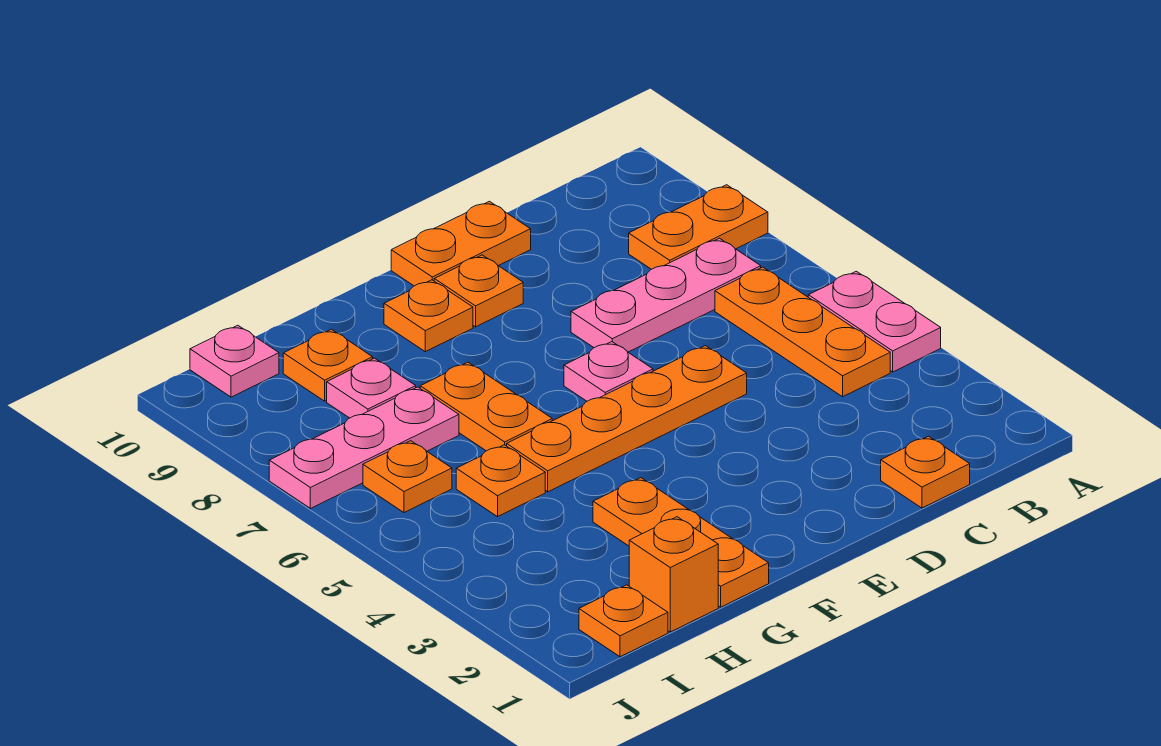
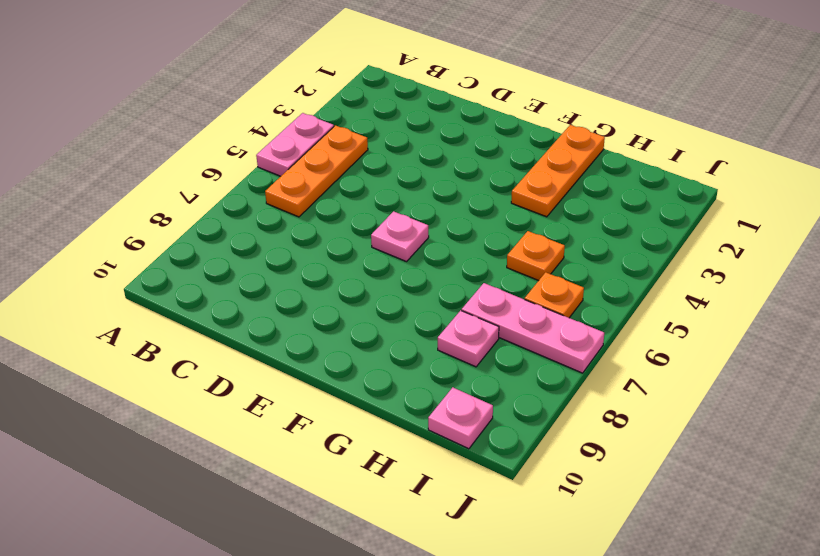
none -> orange plate A8:B8 level 1
none -> pink plate B7:D7 level 1
none -> orange plate C1 level 1

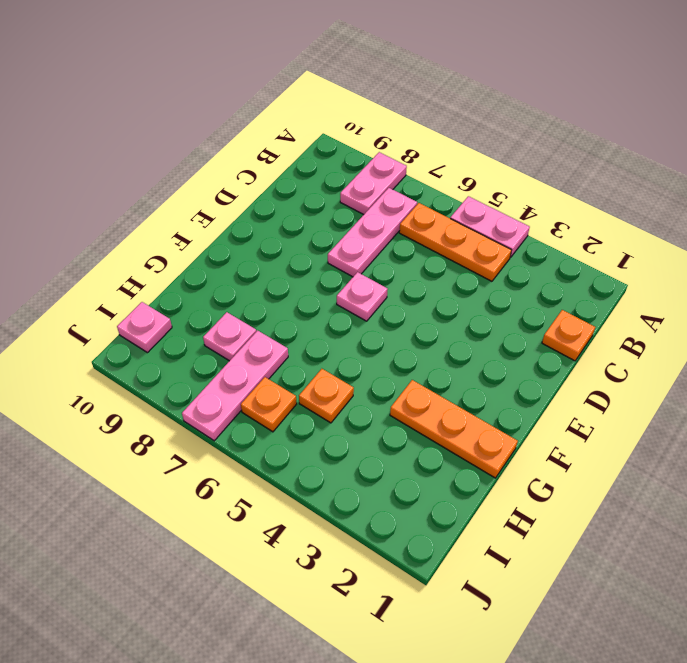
pink plate A8:B8 level 1 -> orange plate A8:B8 level 1
none -> orange plate D5:G5 level 1
none -> orange plate D10:E10 level 1
none -> orange plate E9 level 1

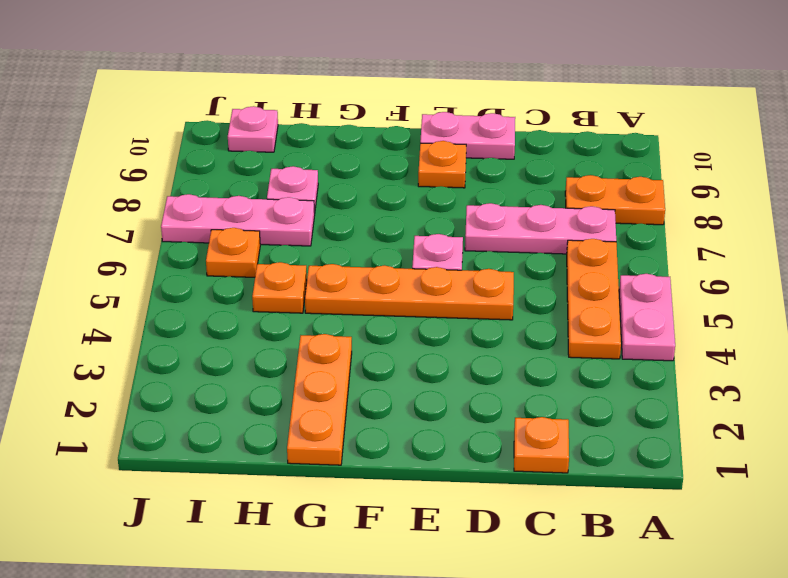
pink plate D10:E10 level 1 -> orange plate D10:E10 level 1
none -> orange plate F9 level 1
none -> orange plate G6:G7 level 1
none -> orange brick H1 level 1

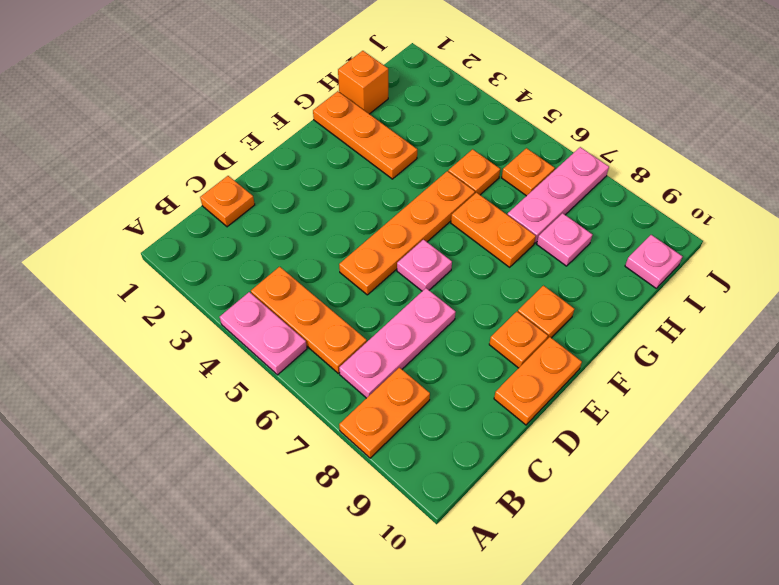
none -> orange plate H9 level 1
none -> orange plate I1 level 1

